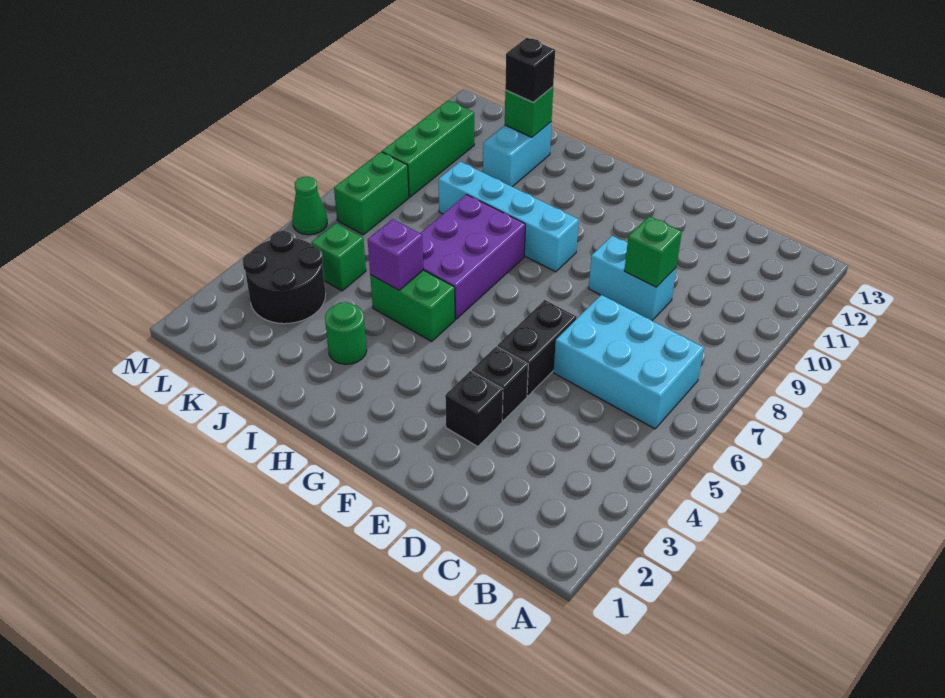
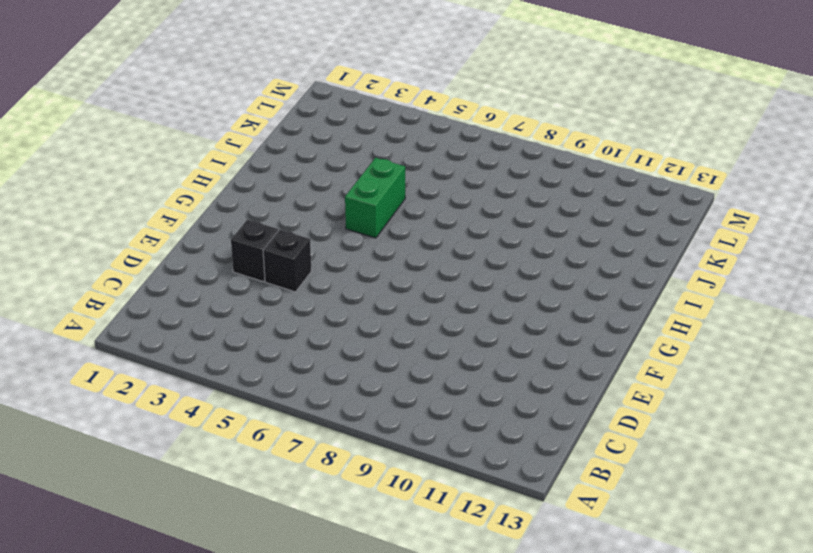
none -> cyan brick B6:D7 level 1
none -> cyan brick D9:E9 level 1
none -> black brick E5:E6 level 1

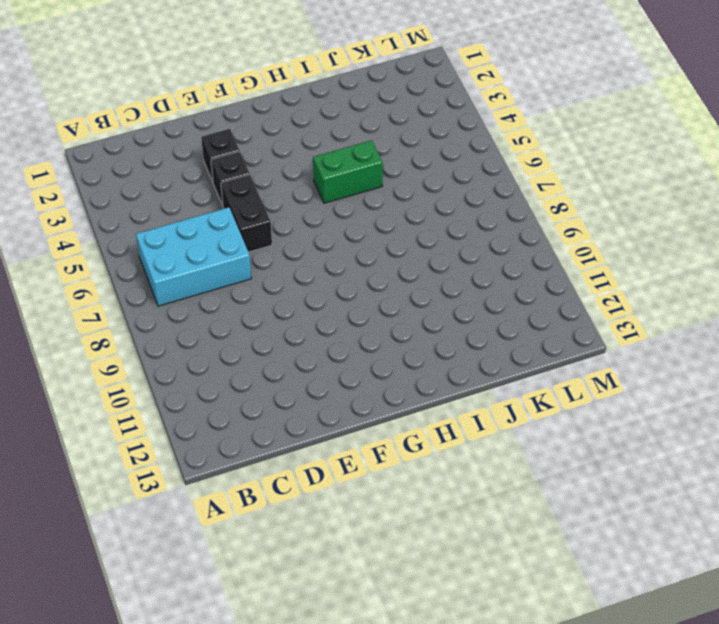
none -> cyan brick D9:E9 level 1
none -> cyan brick G9:J9 level 1
none -> purple brick H6:I8 level 1

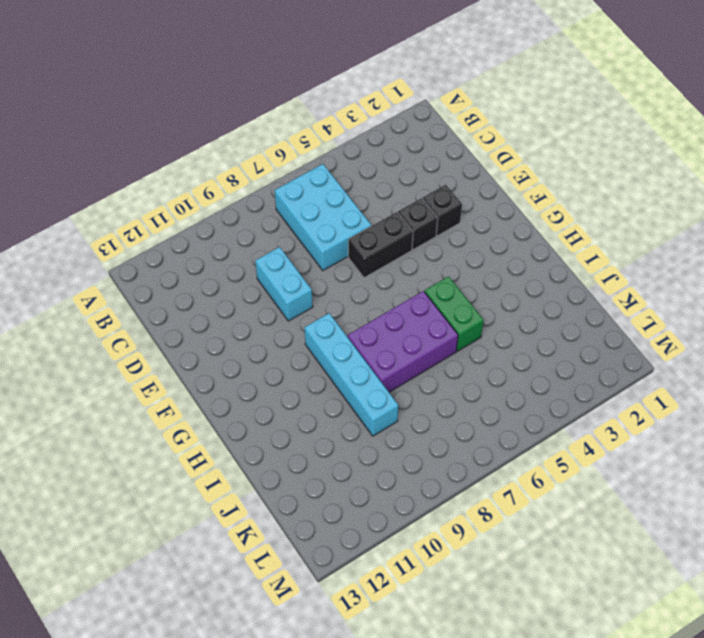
none -> green round brick I3 level 1
none -> cyan brick J11:J12 level 1
none -> black round brick K3:L4 level 1

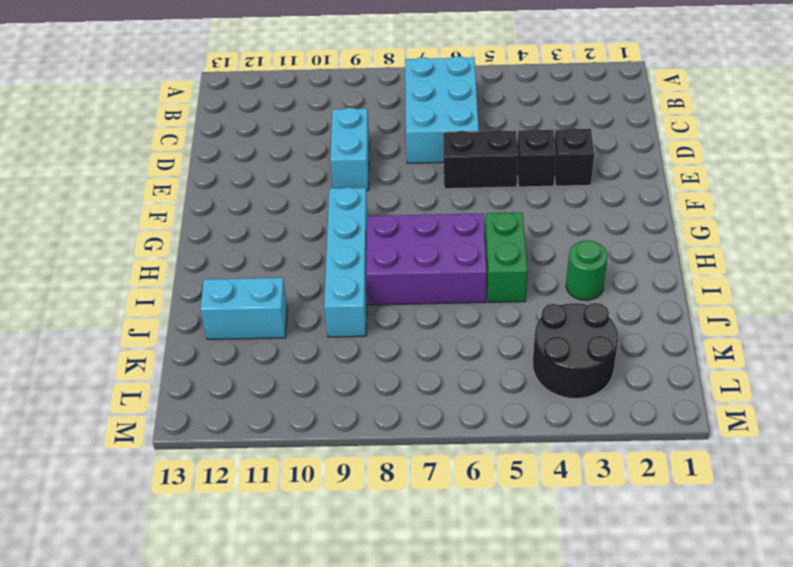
none -> green brick K5 level 1
none -> green brick L7:L8 level 1
none -> green brick L9:L11 level 1

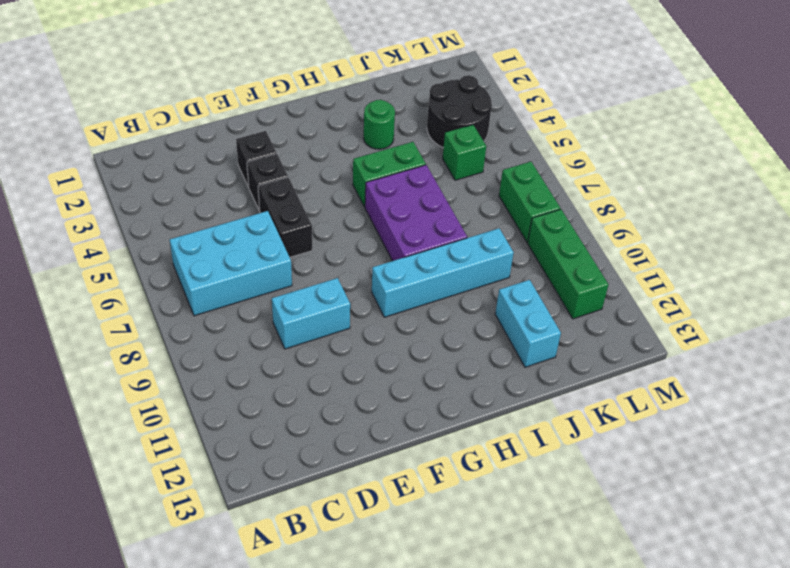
none -> green cone M6 level 1
none -> green brick D9 level 2
none -> purple brick I5 level 2

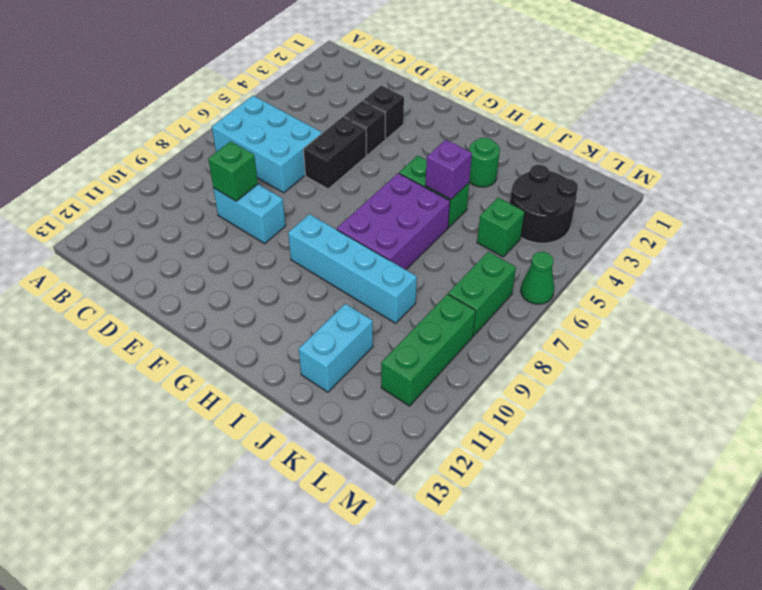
none -> green brick J12 level 2
none -> black brick J12 level 3

